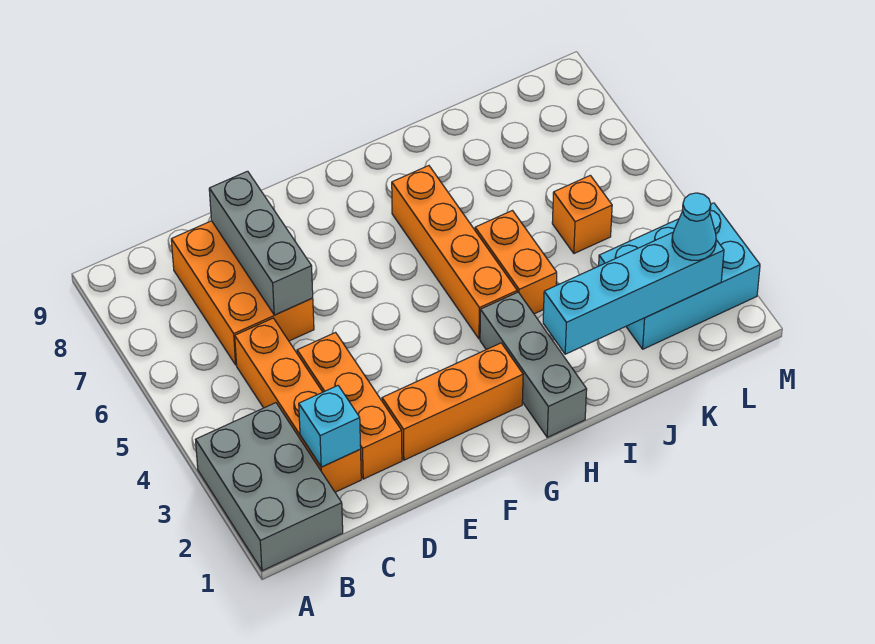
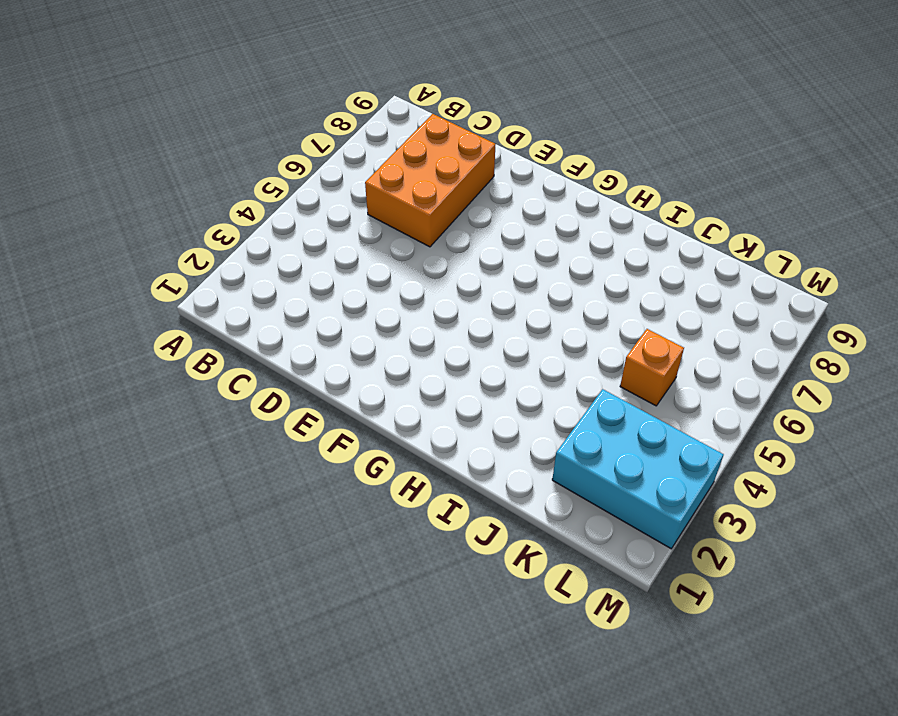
none -> grey brick A1:B3 level 1
none -> orange brick C2:C5 level 1
none -> orange brick D2:D4 level 1

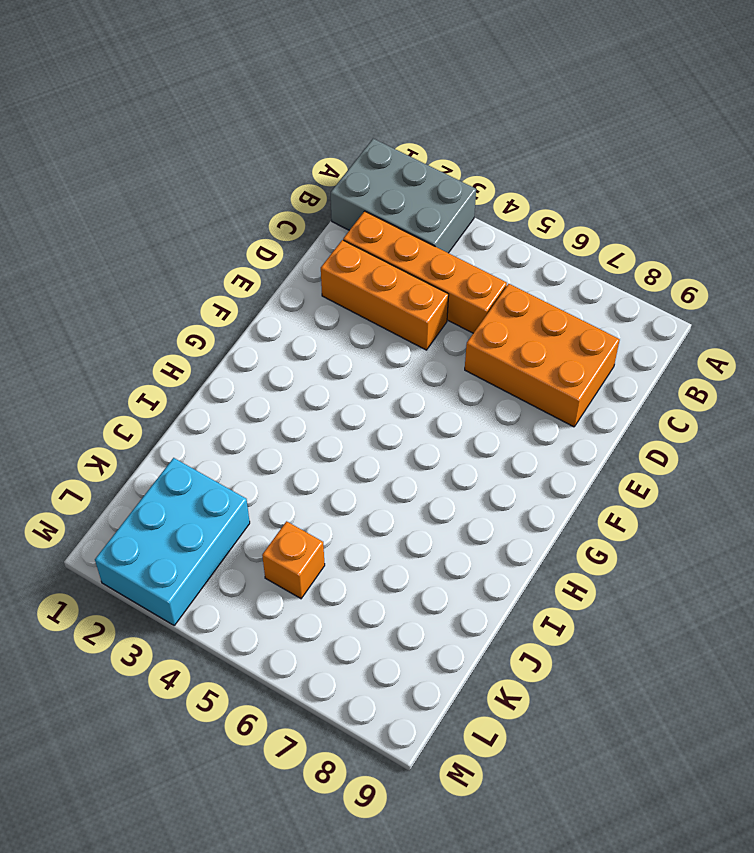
none -> orange brick E2:G2 level 1
none -> grey brick H1:H3 level 1
none -> orange brick H4:H7 level 1

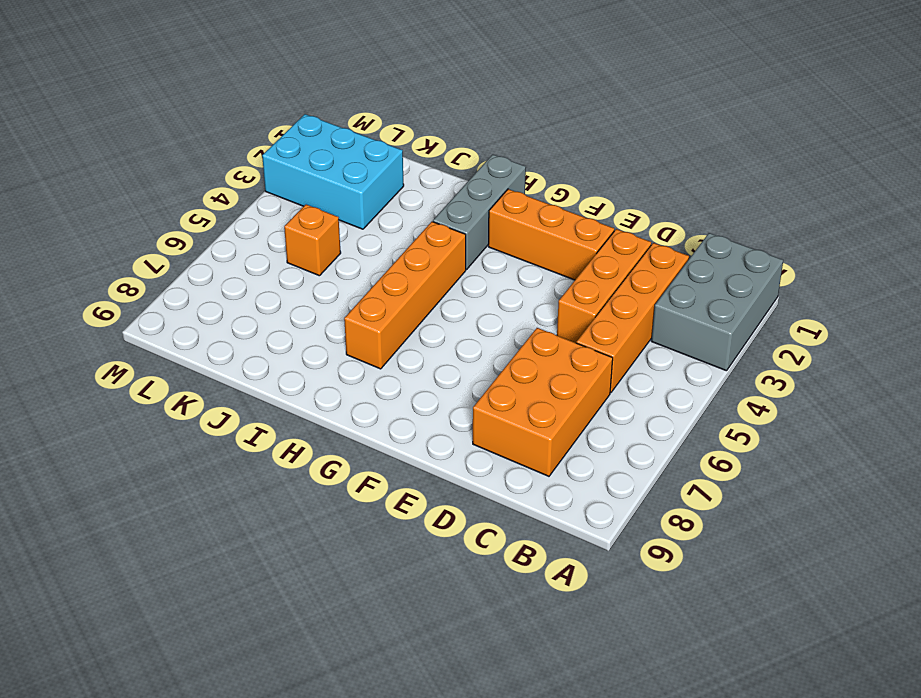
none -> orange brick I4:I5 level 1
none -> cyan brick C2 level 2
none -> grey brick D6:D8 level 2

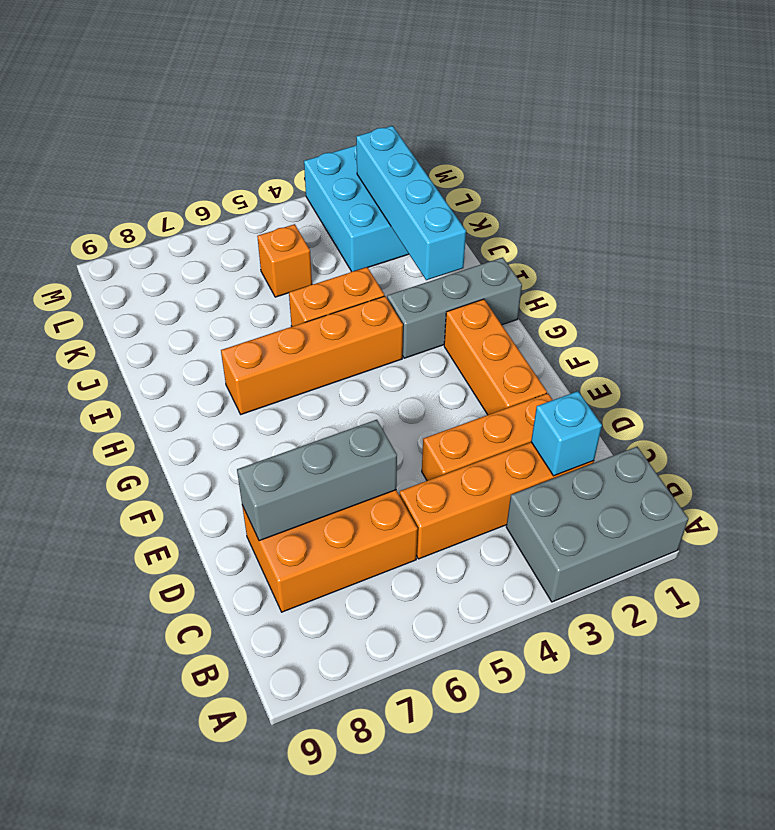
none -> cyan cone L2 level 3

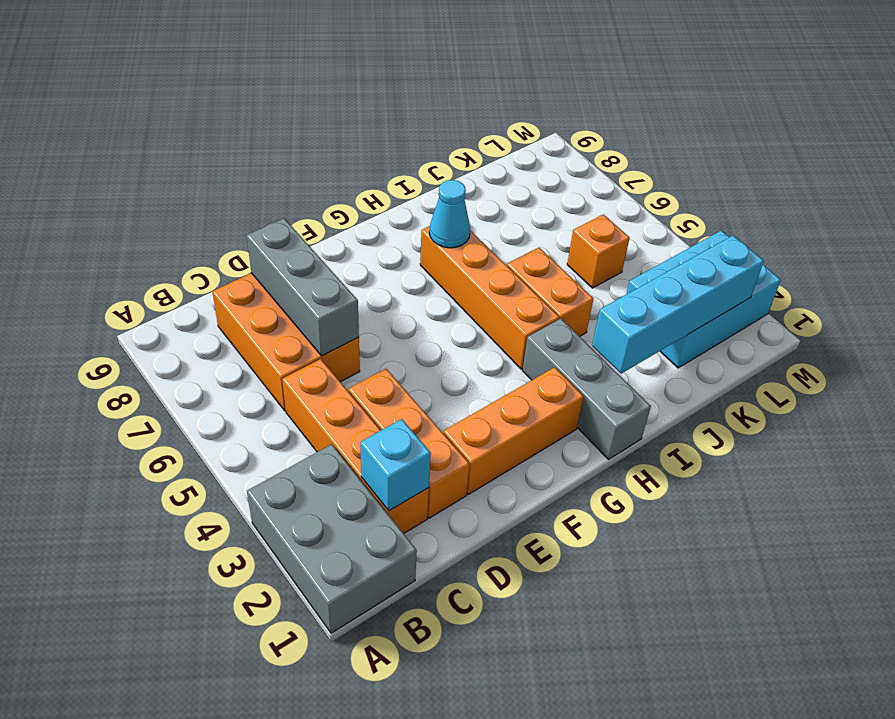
cyan cone H7 level 2 -> cyan cone L2 level 3

